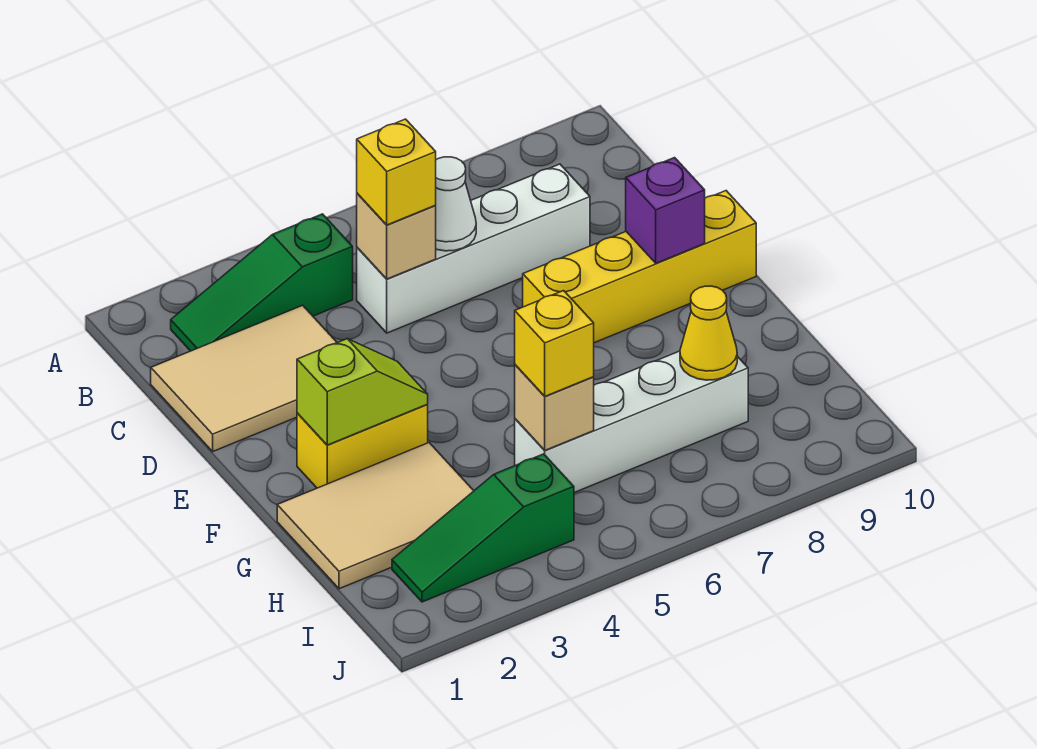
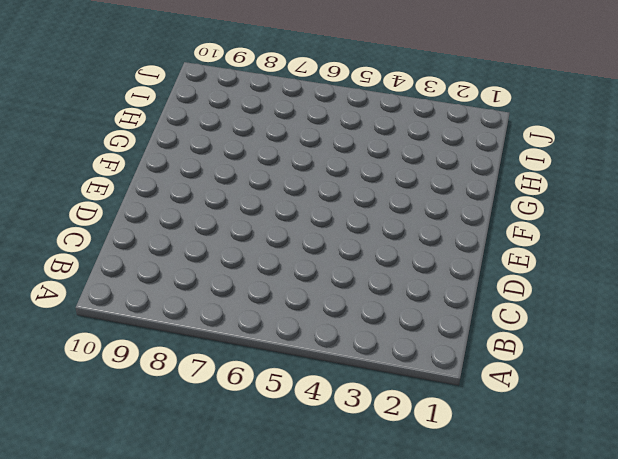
none -> green slope B2:B4 level 1 top 4
none -> tan tile C1:D3 level 1
none -> white brick C5:C8 level 1

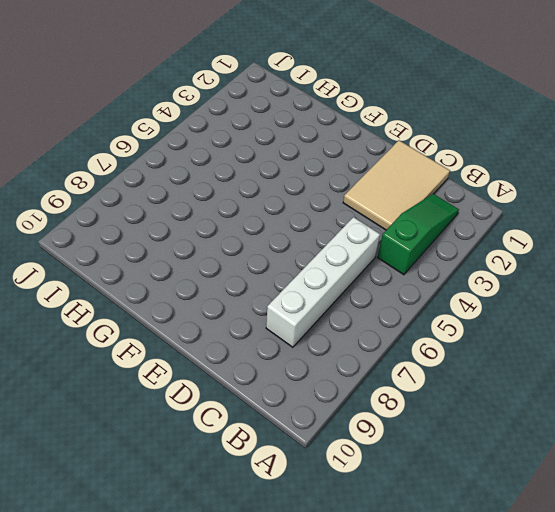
none -> yellow brick E7:E10 level 1
none -> yellow brick F2:F3 level 1
none -> tan tile G1:H3 level 1

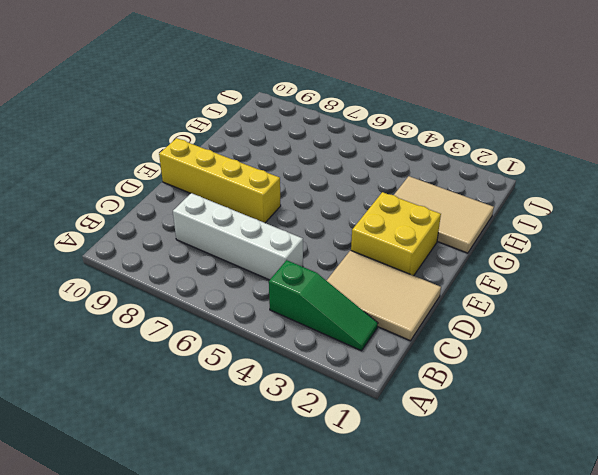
yellow brick E2:F3 level 1 -> yellow brick F2:F3 level 1
none -> white brick H5:H8 level 1
none -> green slope I2:I4 level 1 top 4
none -> tan brick C5 level 2

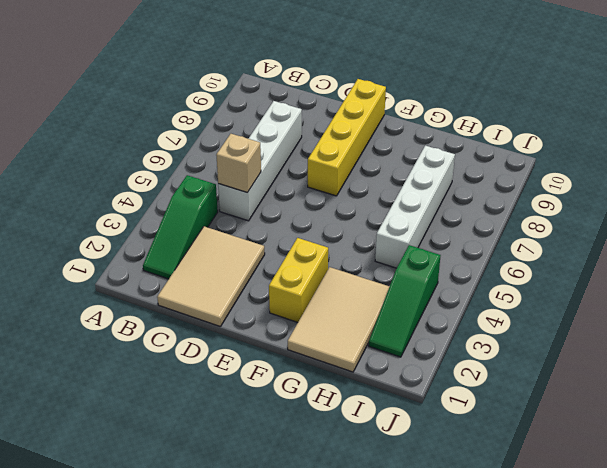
none -> white cone C6 level 2
none -> purple brick E9 level 2
none -> lime slope F2:F3 level 2 top 2

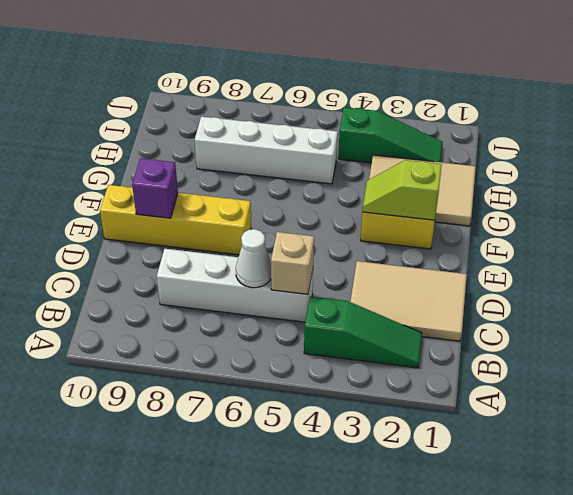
none -> tan brick H5 level 2
none -> yellow cone H8 level 2
none -> yellow brick C5 level 3

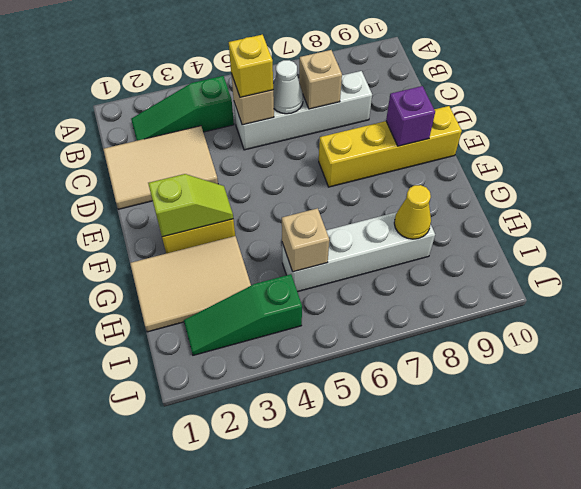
tan brick C7 level 2 -> none
none -> yellow brick H5 level 3

